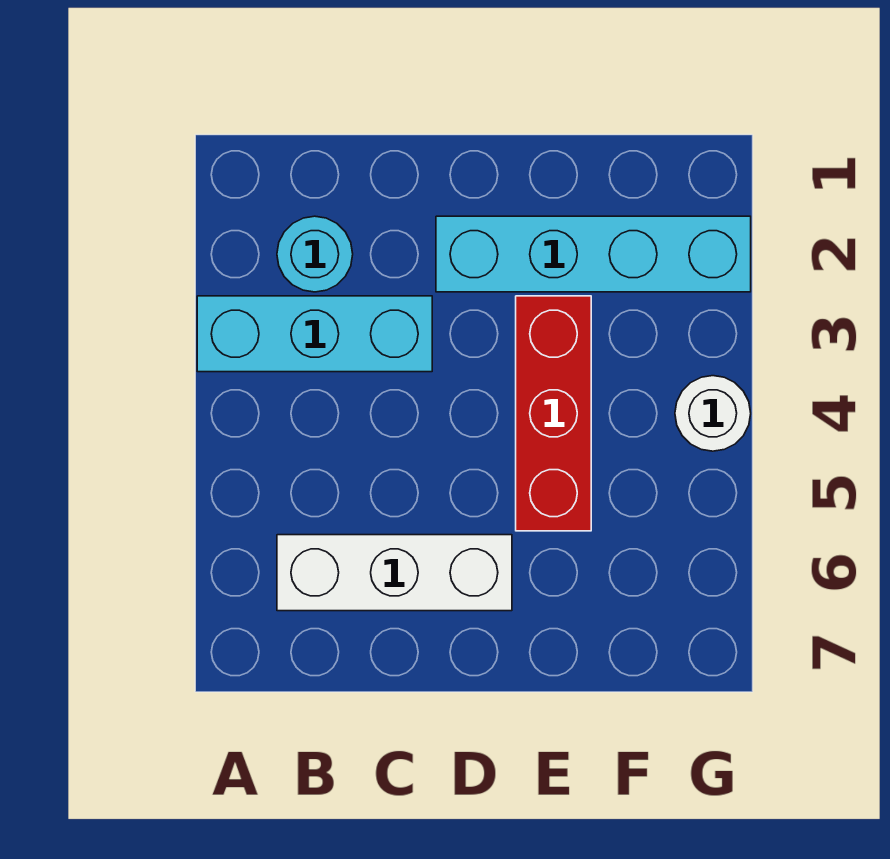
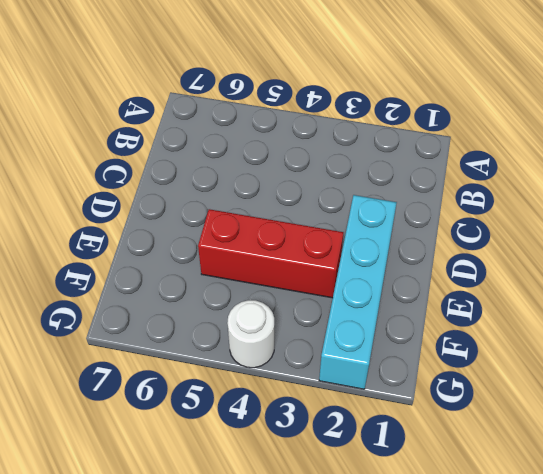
none -> cyan brick A3:C3 level 1
none -> cyan round brick B2 level 1

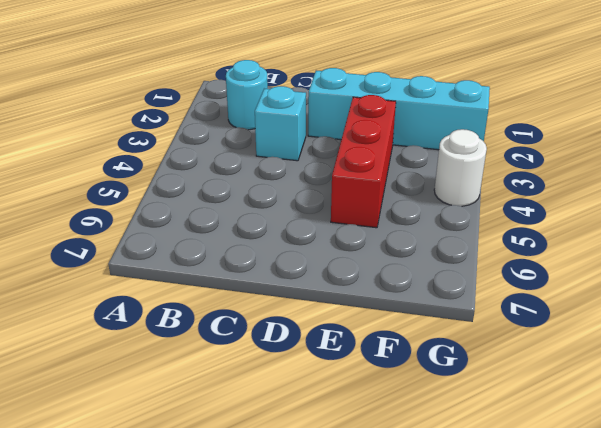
cyan brick C3 level 1 -> cyan brick A3:C3 level 1
none -> white brick B6:D6 level 1

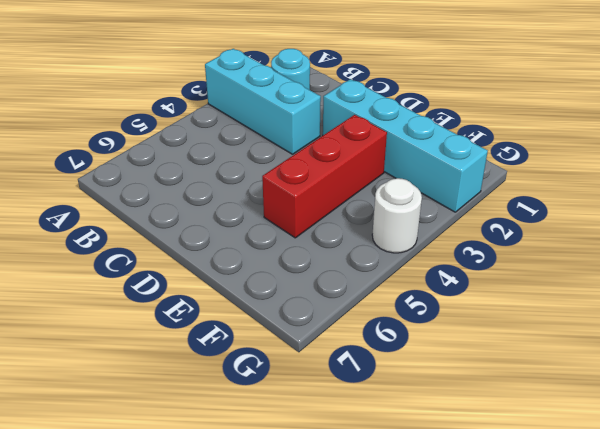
none -> white brick B6:D6 level 1

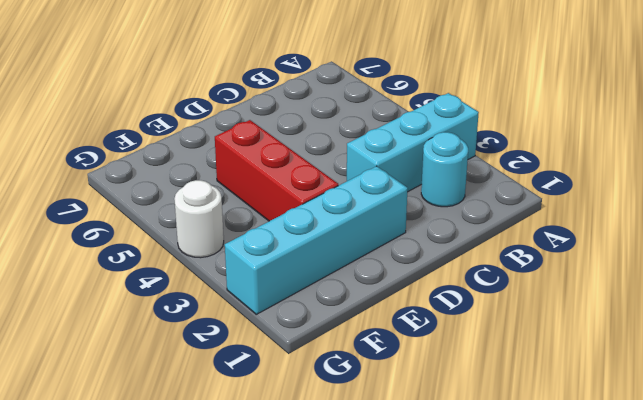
none -> white brick B6:D6 level 1

